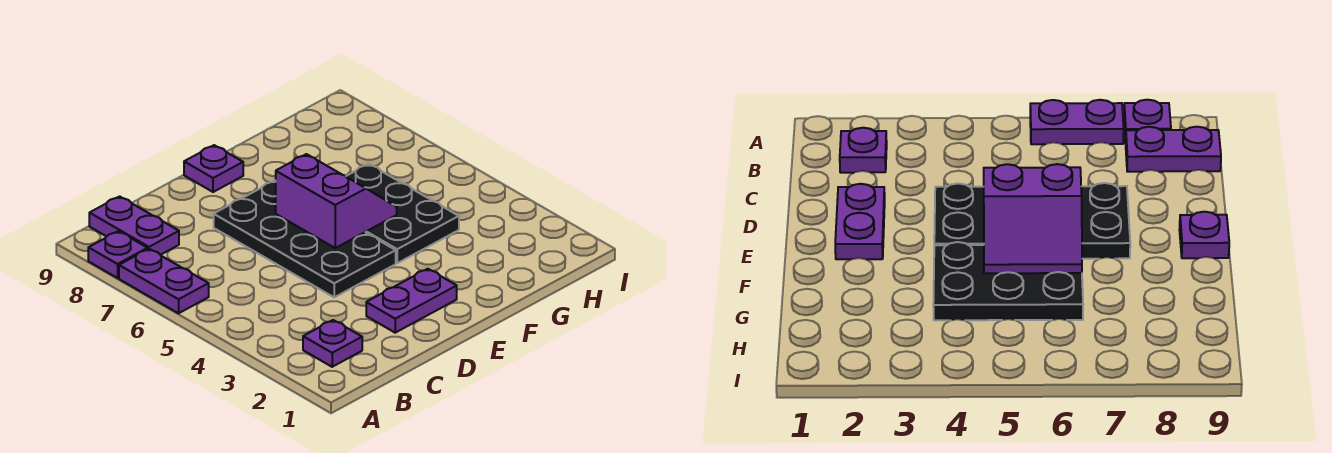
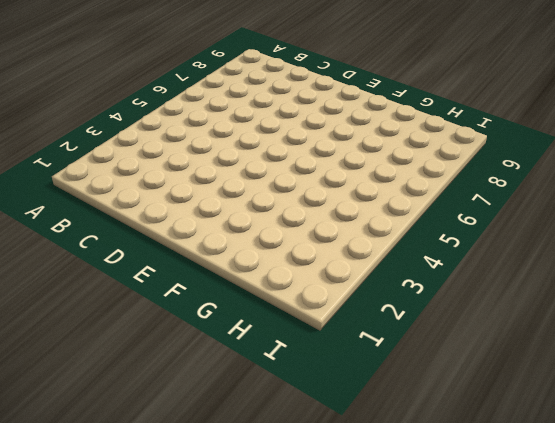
none -> purple plate A6:A7 level 1
none -> purple plate A8 level 1

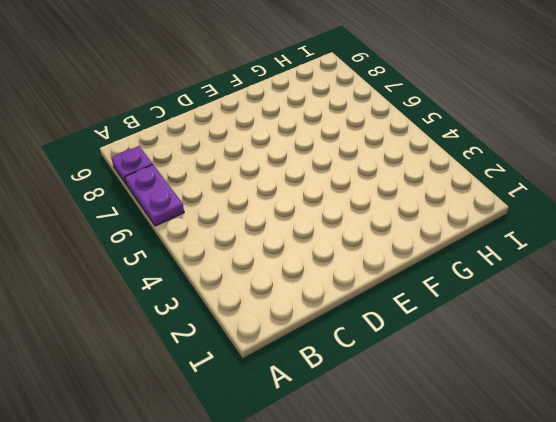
none -> purple plate B2 level 1
none -> purple plate B8:B9 level 1

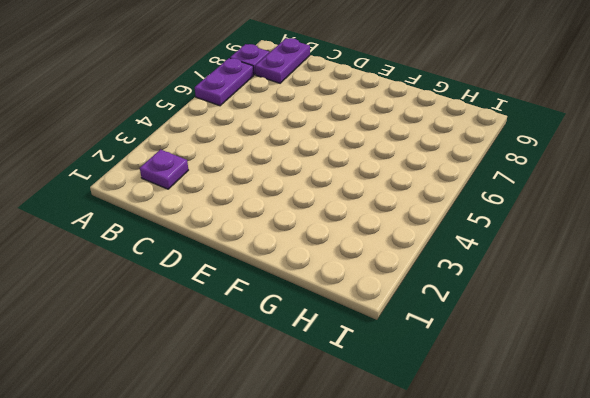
none -> purple plate D2:E2 level 1
none -> black plate D4:E7 level 1

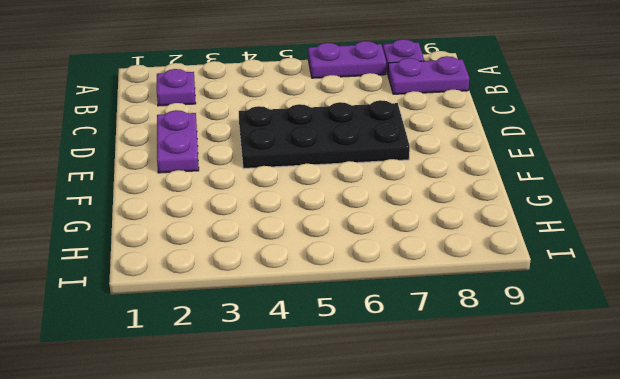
none -> purple plate E9 level 1
none -> black plate F4:G6 level 1

